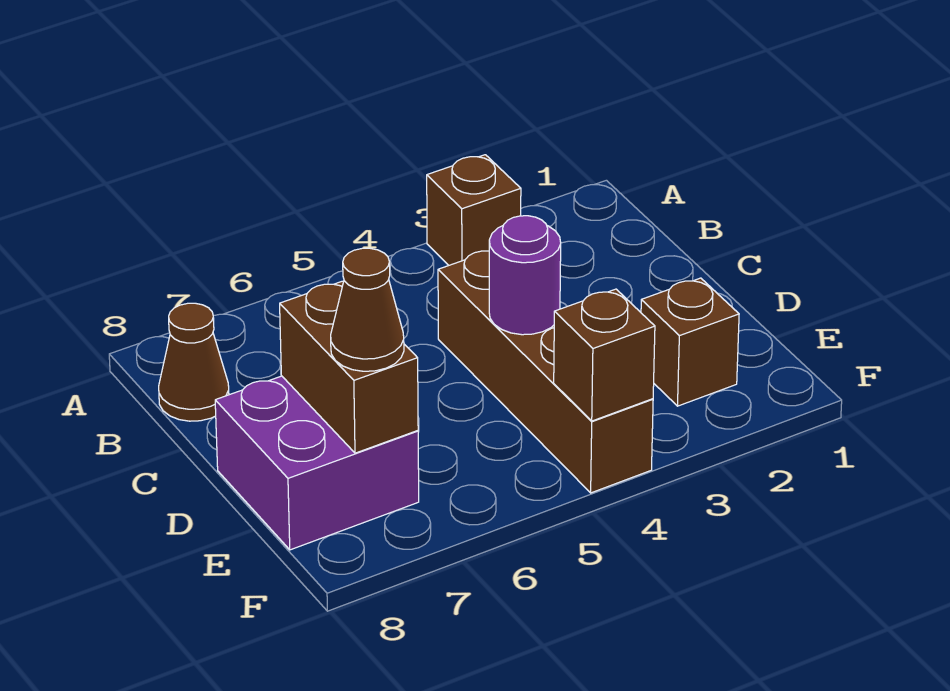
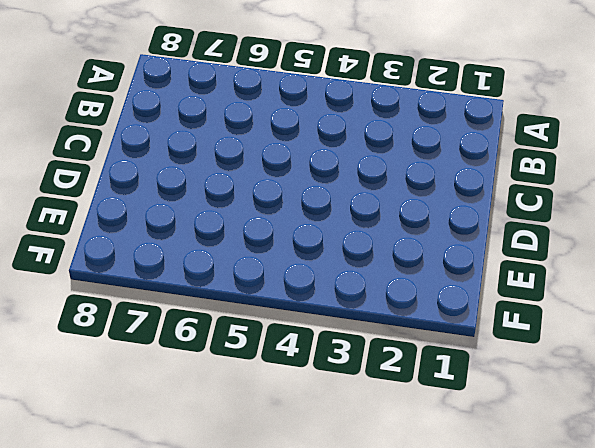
none -> brown brick A3 level 1
none -> brown cone B8 level 1

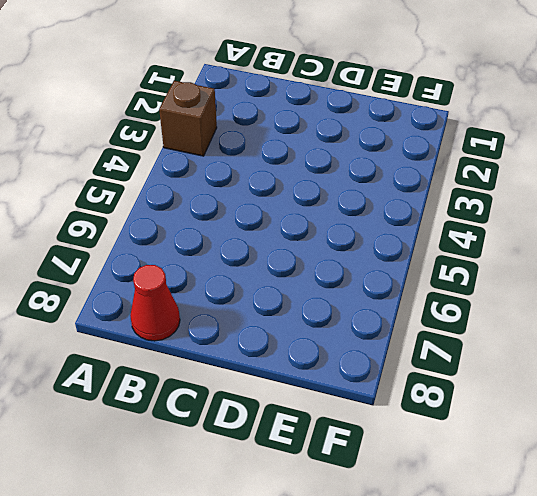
red cone B8 level 1 -> brown cone B8 level 1
none -> brown brick C4:F4 level 1
none -> purple brick D7:E8 level 1

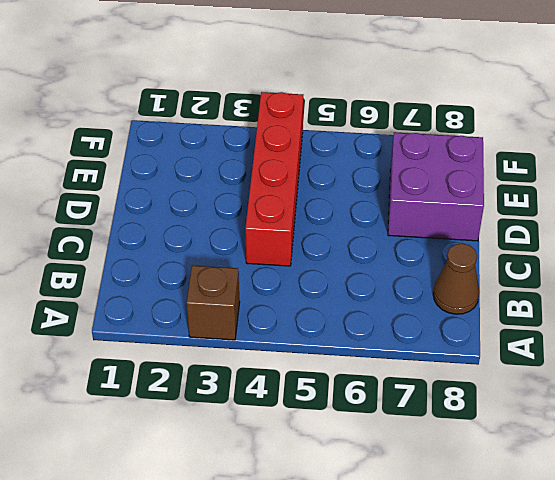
red brick C4:F4 level 1 -> brown brick C4:F4 level 1
none -> brown brick E2 level 1
none -> purple round brick D4 level 2

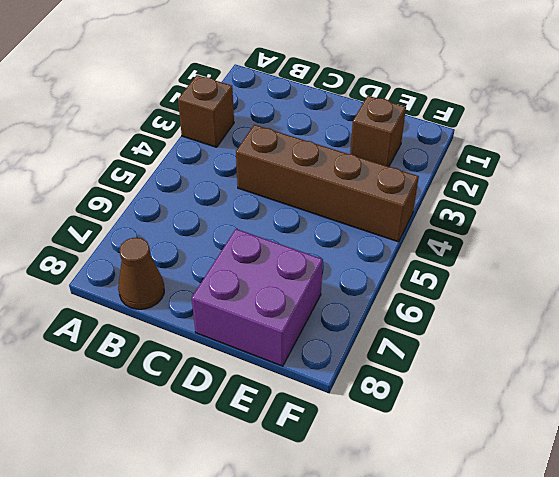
none -> purple round brick D4 level 2
none -> brown brick D7:E7 level 2

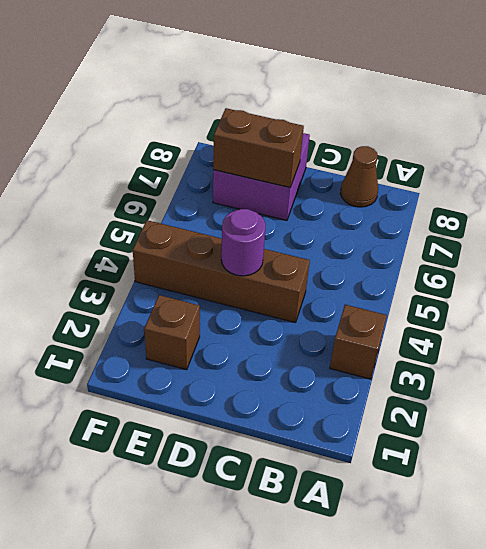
none -> brown brick F4 level 2
none -> brown cone E7 level 3

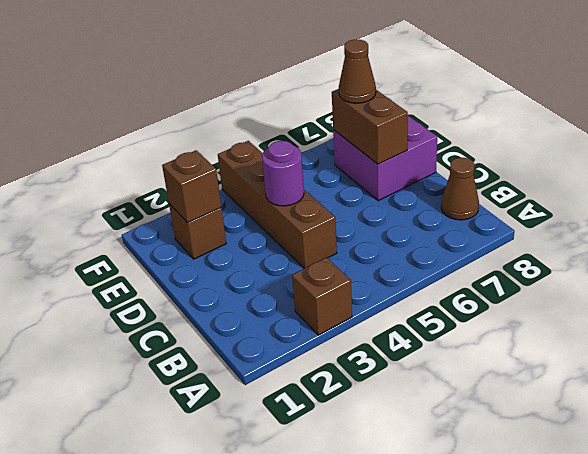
brown brick E2 level 2 -> brown brick F4 level 2

